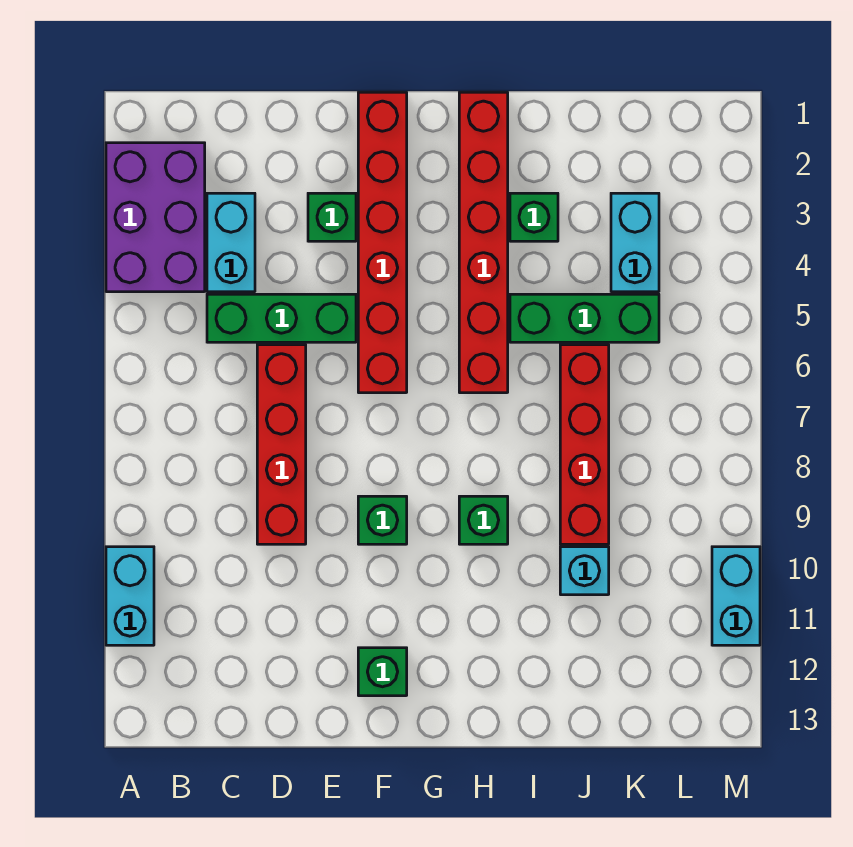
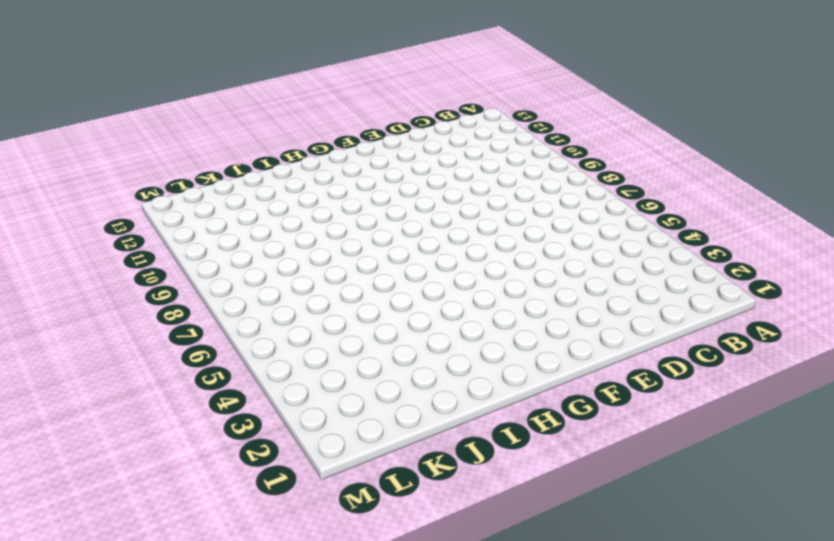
none -> purple brick A2:B4 level 1
none -> cyan brick A10:A11 level 1
none -> cyan brick C3:C4 level 1

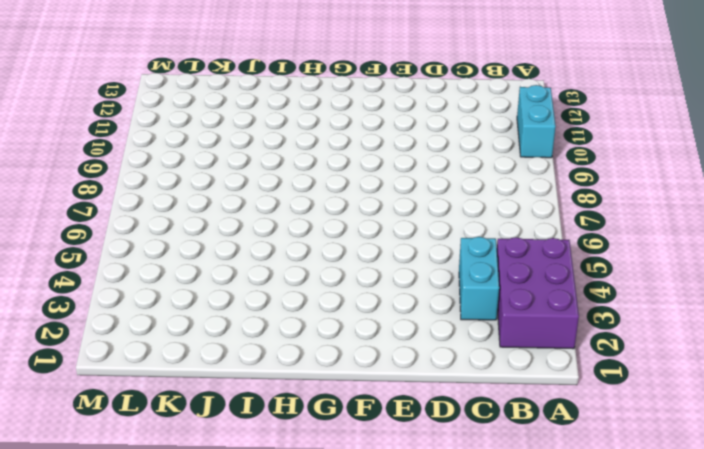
none -> green brick C5:E5 level 1
none -> red brick D6:D9 level 1
none -> green brick E3 level 1

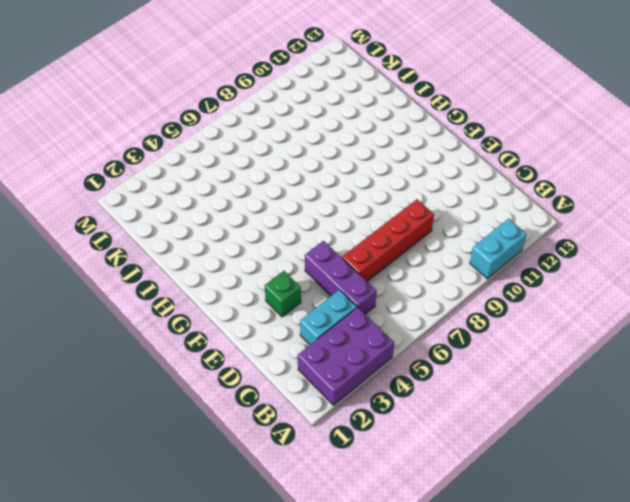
purple brick C5:E5 level 1 -> green brick C5:E5 level 1
none -> red brick F1:F6 level 1
none -> green brick F9 level 1
none -> green brick F12 level 1

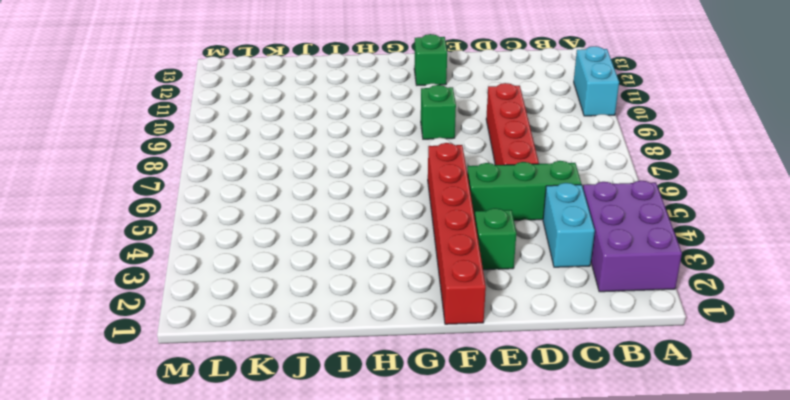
none -> red brick H1:H6 level 1
none -> green brick H9 level 1
none -> green brick I3 level 1

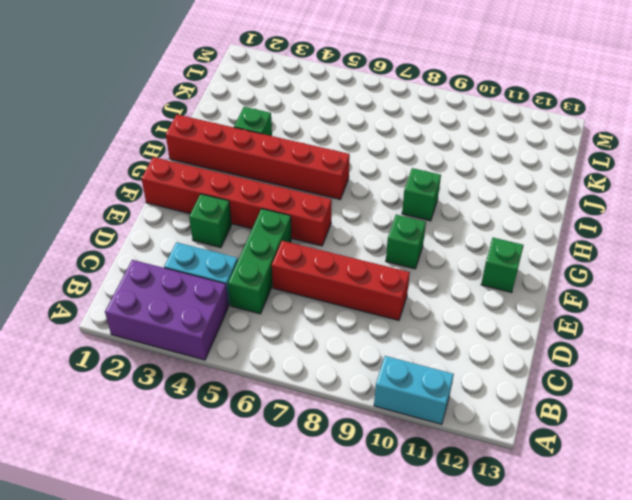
none -> green brick I5:K5 level 1
none -> red brick J6:J9 level 1
none -> cyan brick J10 level 1

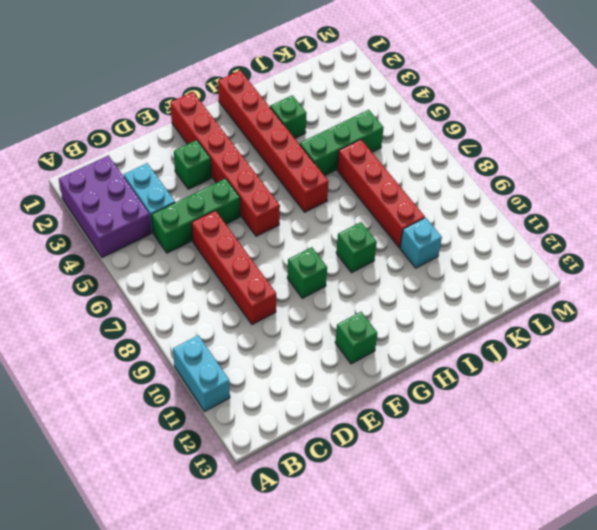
none -> cyan brick K3:K4 level 1
none -> cyan brick M10:M11 level 1

